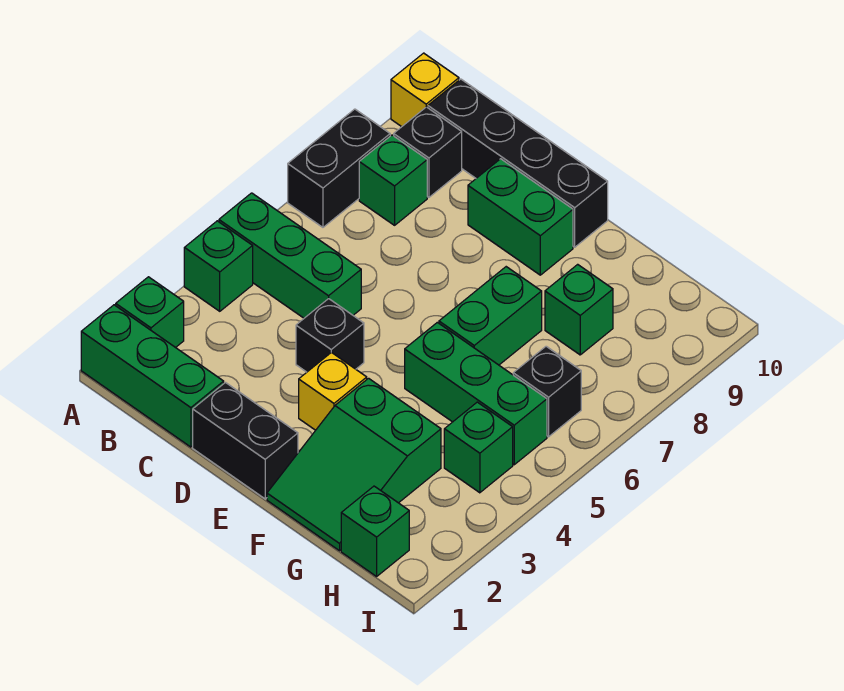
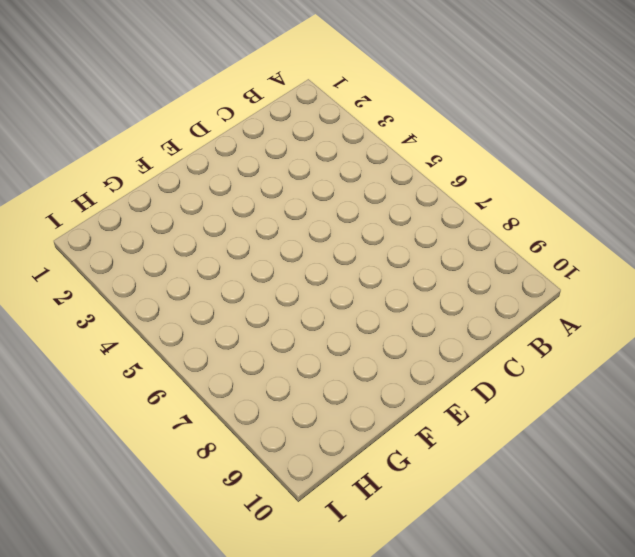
none -> green brick A1:C1 level 1
none -> green brick A2 level 1
none -> green brick A4 level 1

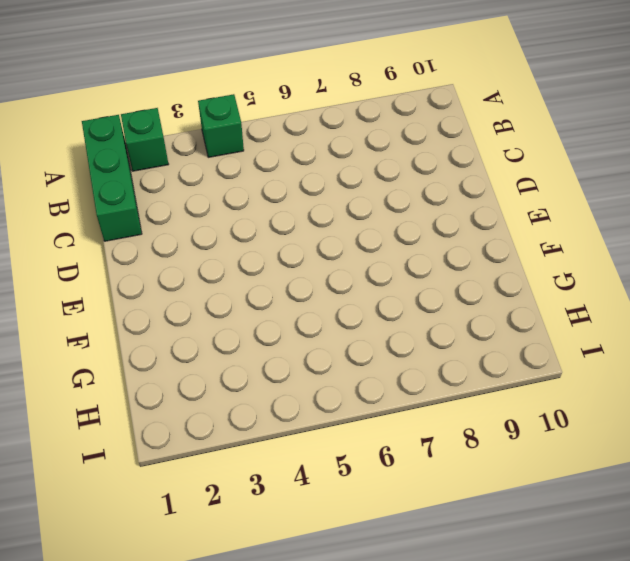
none -> green brick A5:C5 level 1
none -> black brick A7:A8 level 1
none -> yellow brick A10 level 1

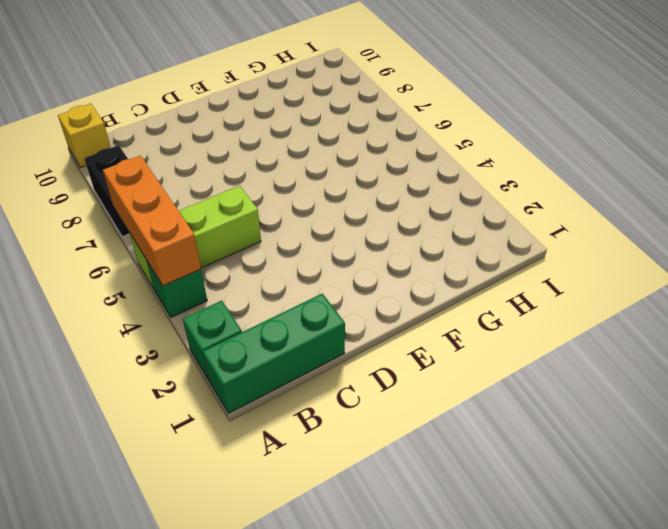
orange brick A4:A6 level 2 -> none
lime brick A5:C5 level 1 -> green brick A5:C5 level 1
none -> green brick B8 level 1
none -> black brick B9 level 1
none -> black brick B10:E10 level 1

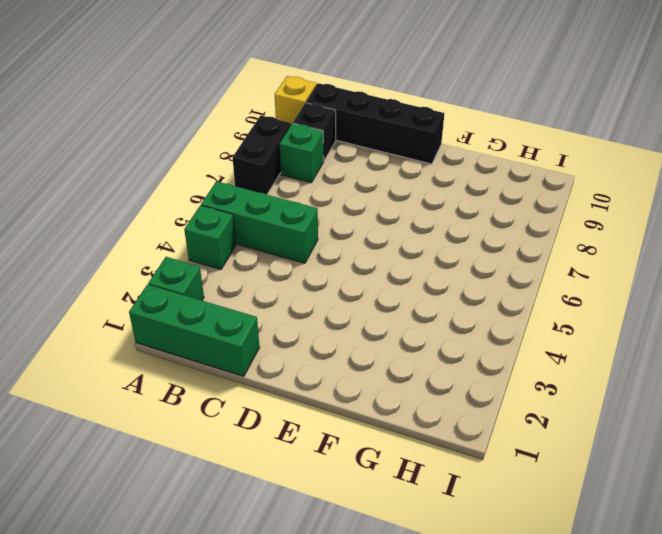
none -> black brick D1:E1 level 1
none -> black brick D4 level 1
none -> green brick D9:E9 level 1

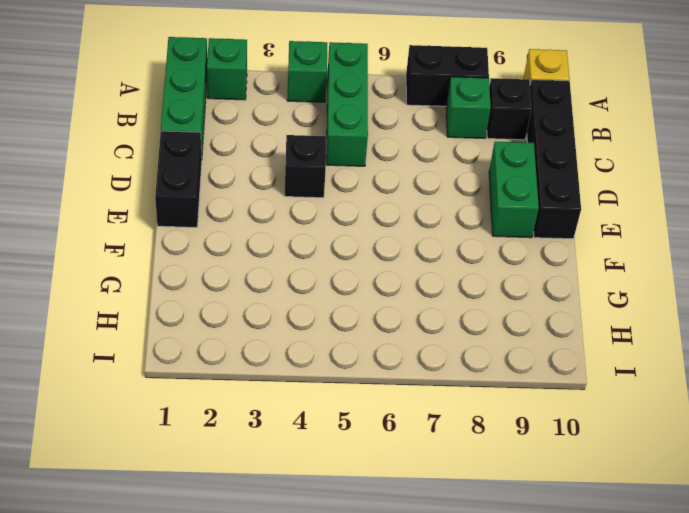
none -> yellow brick E3 level 1
none -> green slope F1:G3 level 1 top 3
none -> green brick F5:H5 level 1

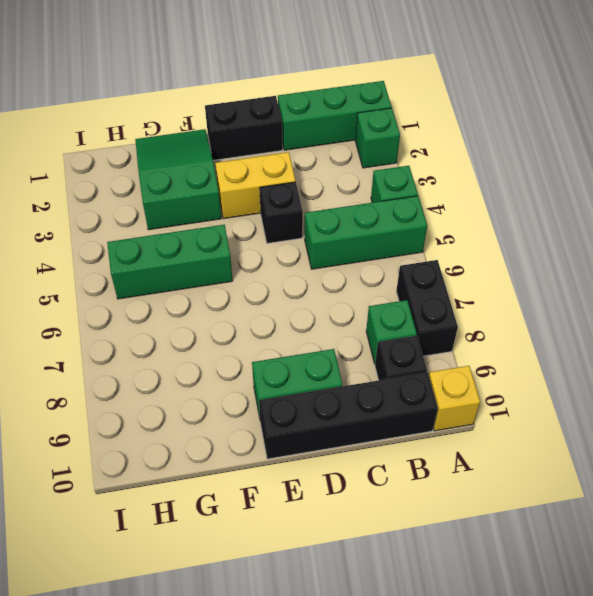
yellow brick D3:E3 level 1 -> yellow brick E3 level 1
none -> green brick F6:F7 level 1
none -> green brick G8 level 1
none -> green brick H1 level 1

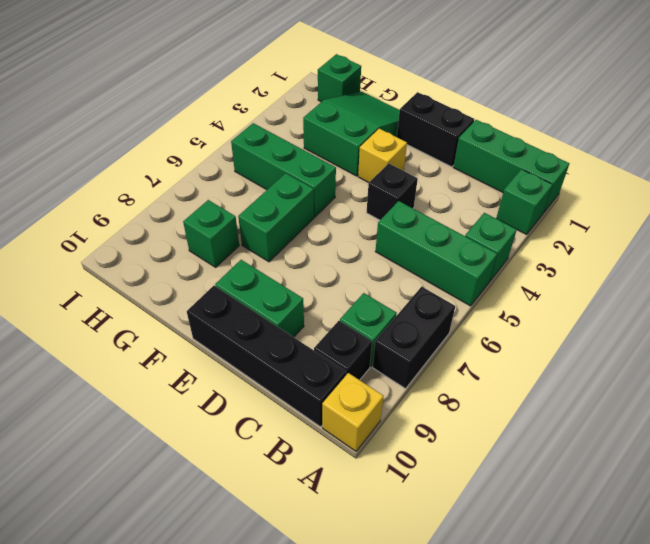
none -> green brick H4 level 1
none -> black brick H6 level 1

